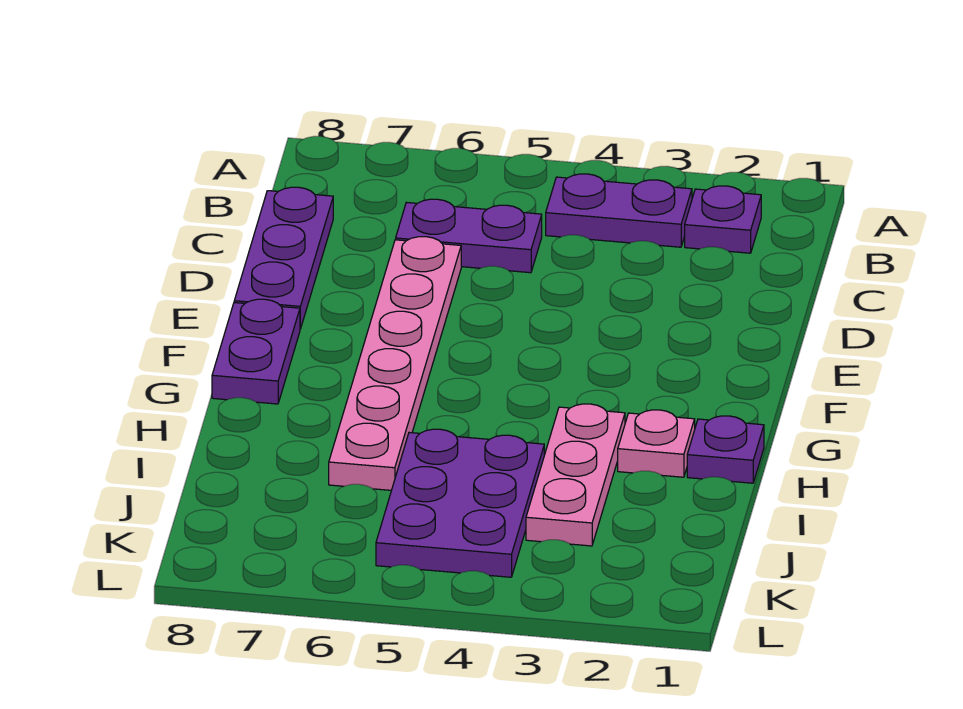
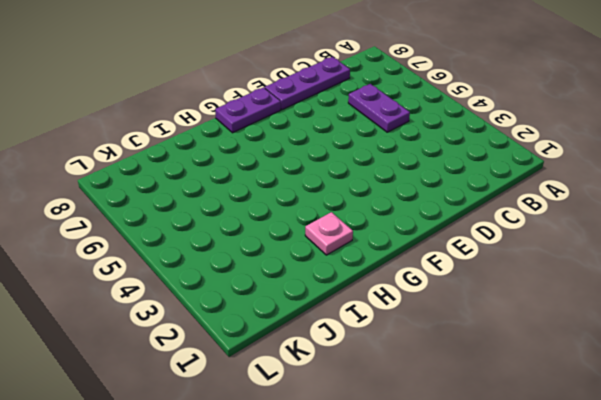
none -> purple plate B2 level 1
none -> purple plate B3:B4 level 1

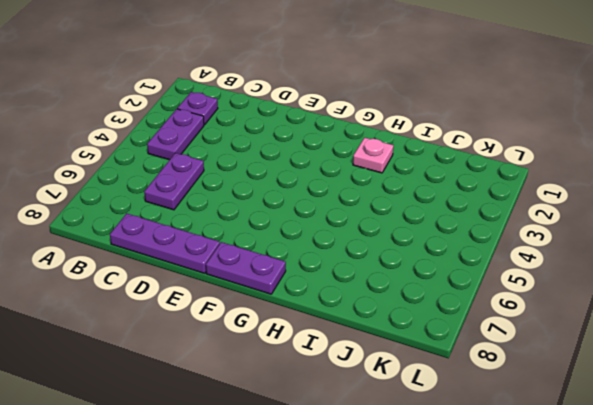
none -> pink plate D6:I6 level 1
none -> purple plate H1 level 1

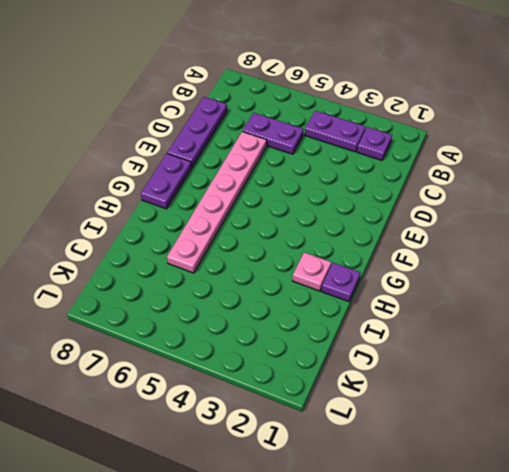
none -> pink plate H3:J3 level 1
none -> purple plate I4:K5 level 1

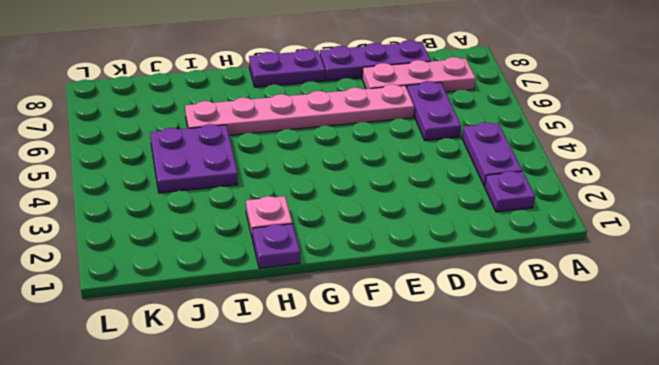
pink plate B7:D7 level 1 -> pink plate H3:J3 level 1
purple plate I4:J5 level 1 -> purple plate I4:K5 level 1

